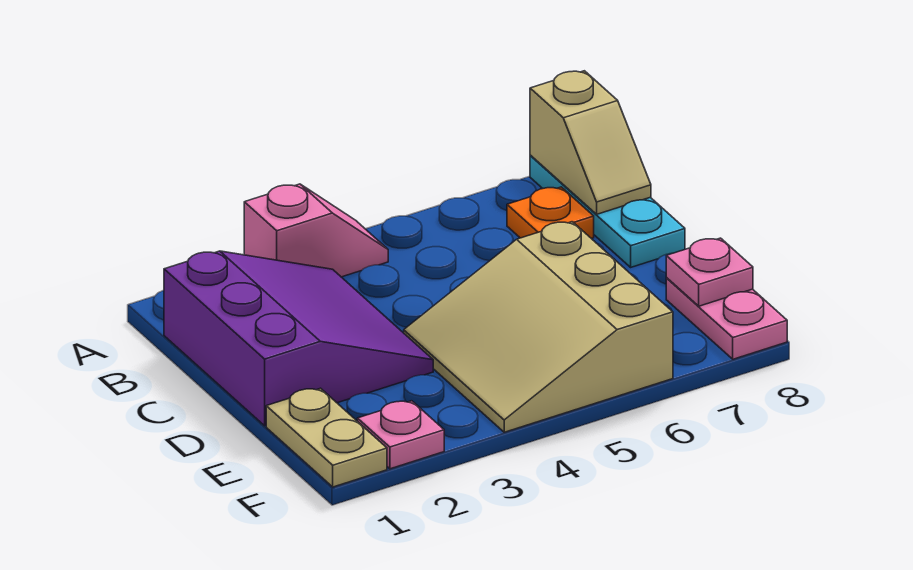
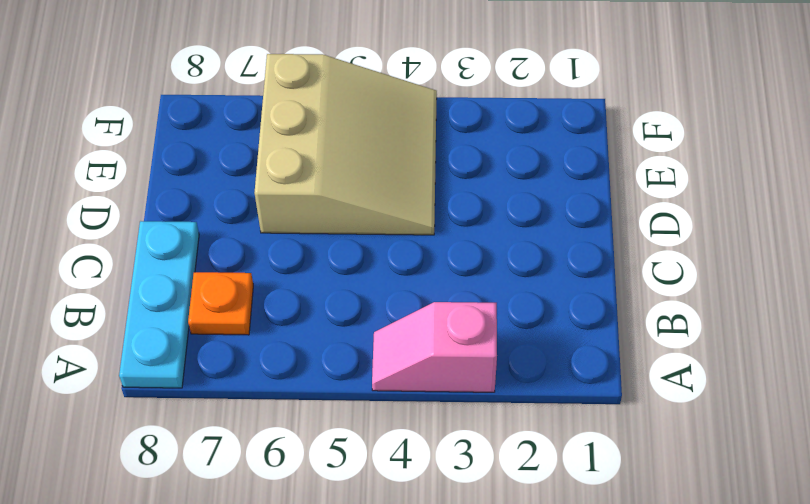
none -> purple slope B1:D3 level 1 top 1
none -> tan plate E1:F1 level 1

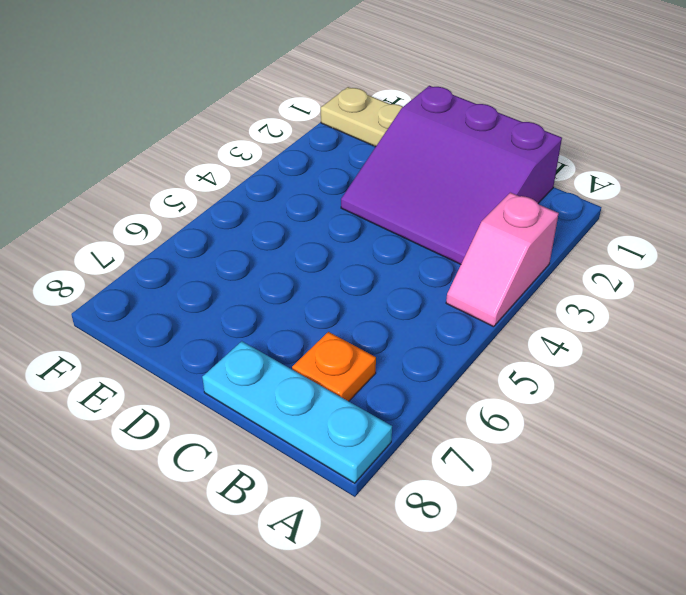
none -> tan slope D4:F6 level 1 top 6
none -> pink plate E8:F8 level 1

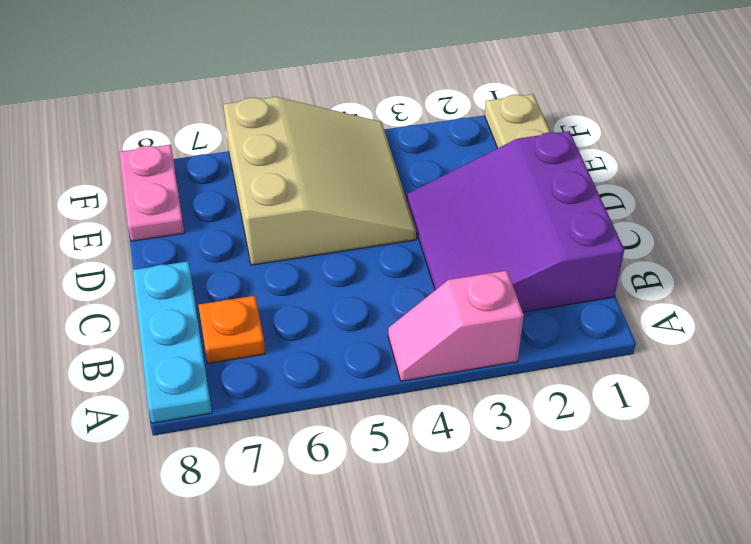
none -> pink plate F2 level 1
none -> tan slope A8:B8 level 2 top A

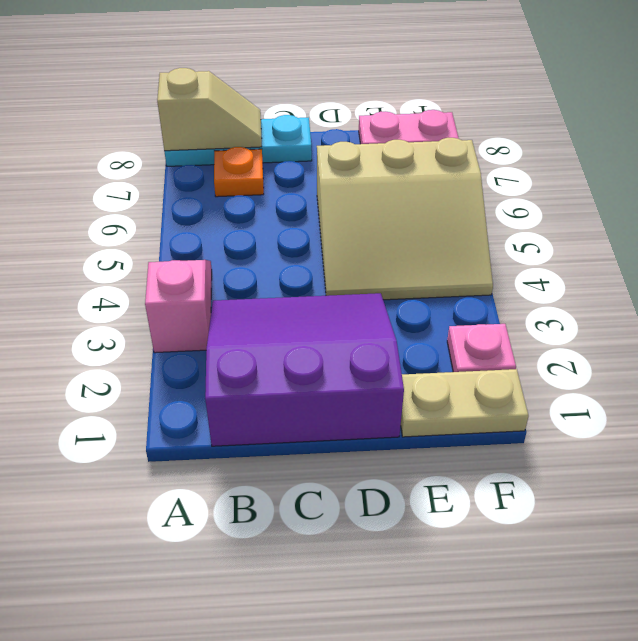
none -> pink plate E8 level 2

